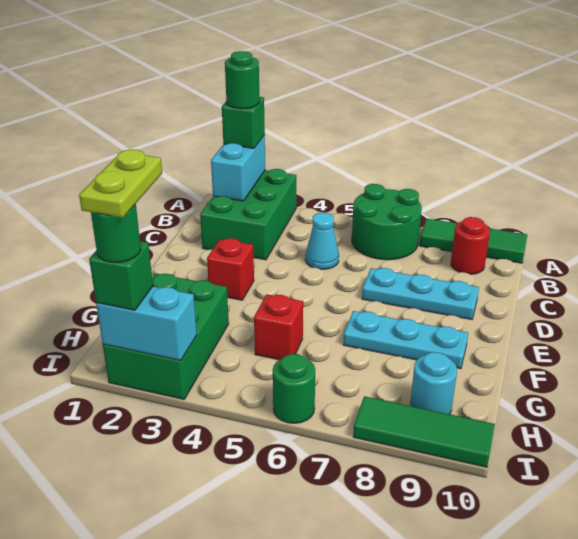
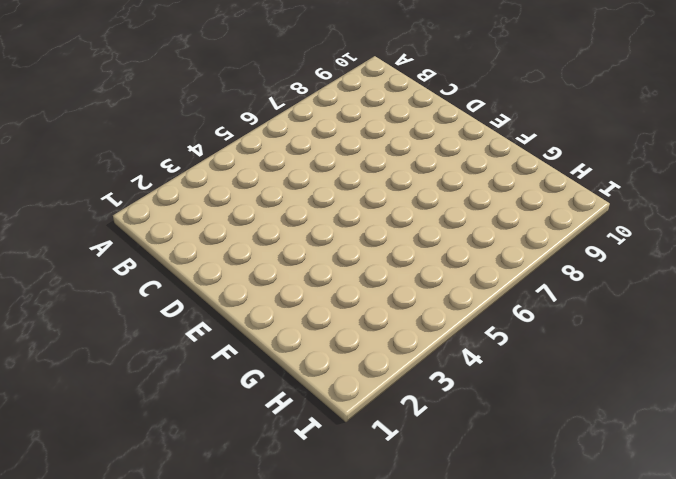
none -> green brick A2:C3 level 1
none -> green round brick A6:B7 level 1
none -> green tile A8:A10 level 1

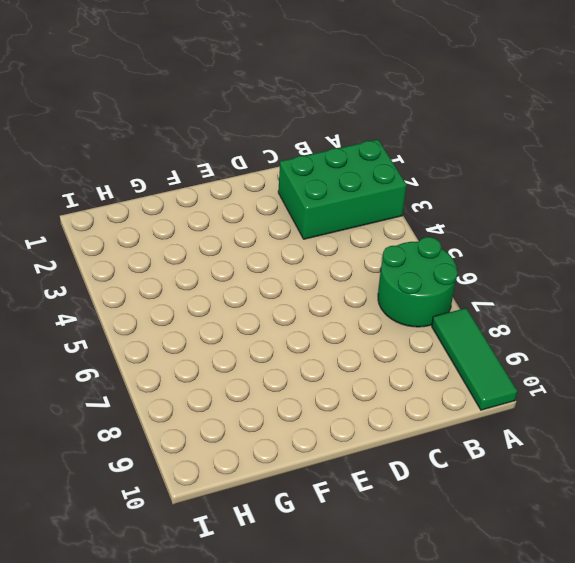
none -> red round brick B9 level 1
none -> cyan cone C5 level 1
none -> cyan plate D7:D9 level 1

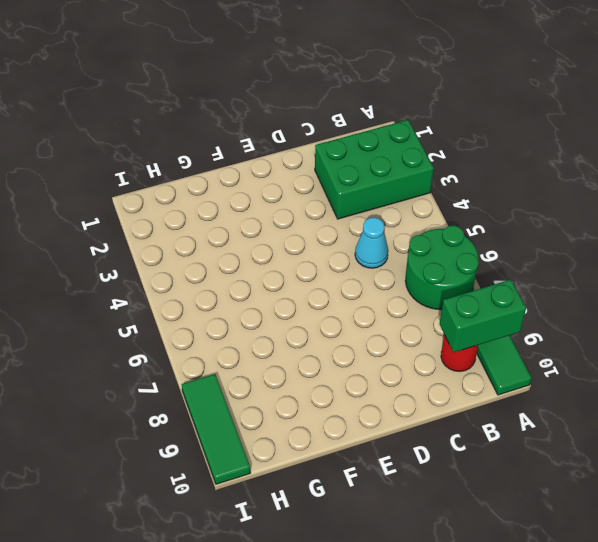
green brick A9:B9 level 2 -> none
none -> cyan plate D7:D9 level 1
none -> red brick E3 level 1
none -> cyan plate F7:F9 level 1

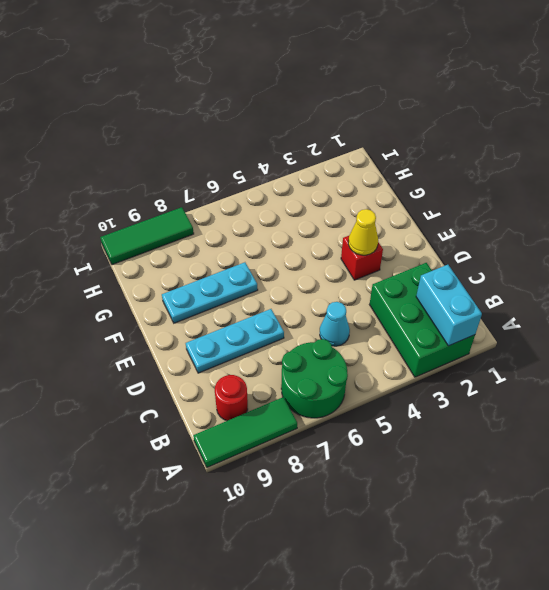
yellow cone E3 level 2 -> none
none -> green brick G2:I3 level 1
none -> red brick G5 level 1
none -> cyan round brick H9 level 1

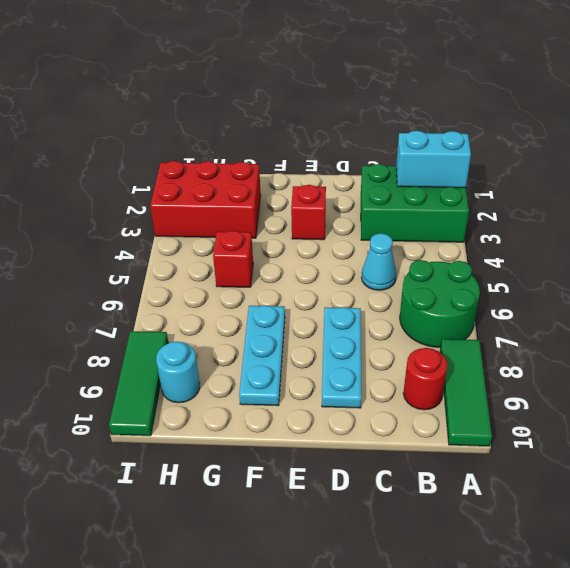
red brick G2:I3 level 1 -> green brick G2:I3 level 1
none -> green round brick I6 level 1
none -> cyan brick I2:I3 level 2
none -> green brick A2 level 3

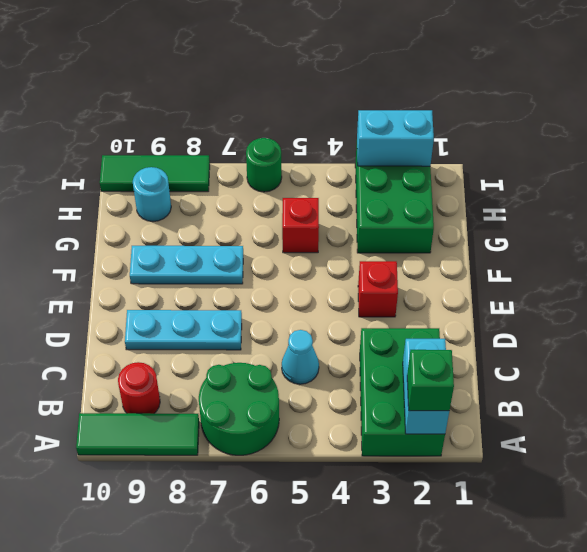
none -> green brick I2 level 3
none -> green round brick A2 level 4
none -> green round brick I2 level 4

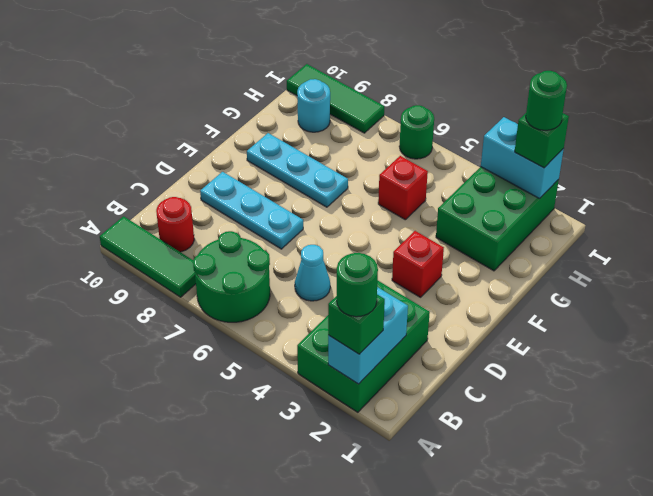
none -> lime plate H2:I2 level 5

